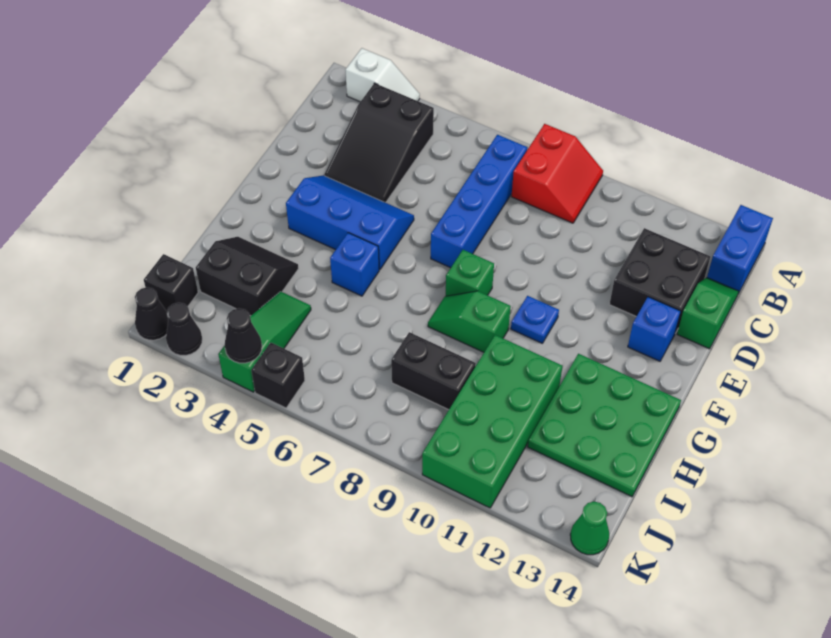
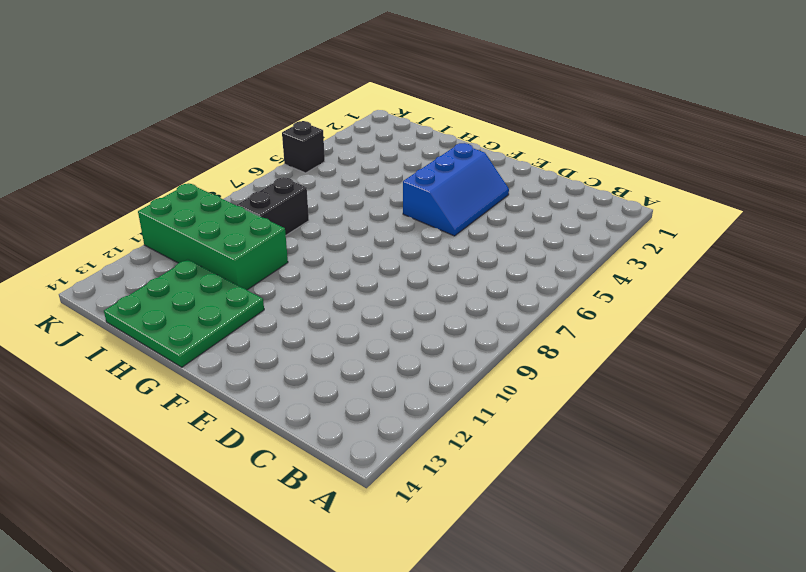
none -> white slope A2:A3 level 1 top 2
none -> red slope A8:B9 level 1 top 8
none -> blue brick A14:B14 level 1

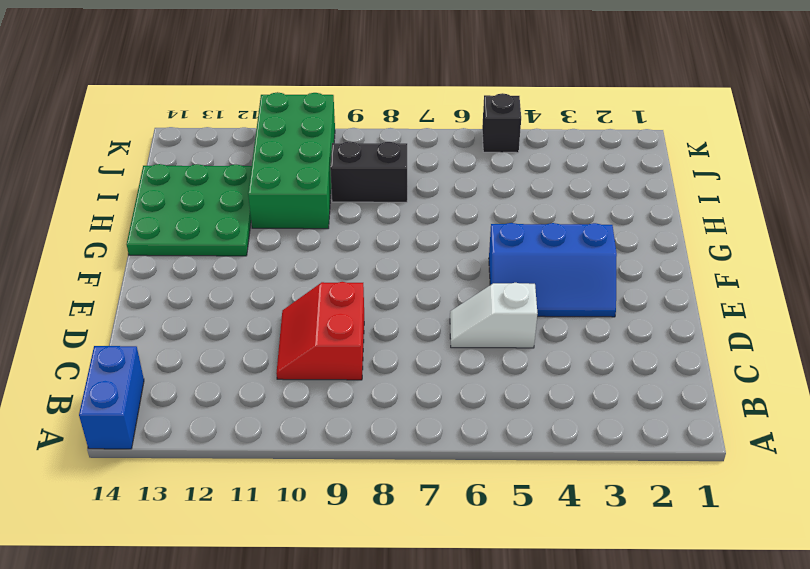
red slope C9:D10 level 1 top 9 -> red slope A8:B9 level 1 top 8
white slope D5:D6 level 1 top 5 -> white slope A2:A3 level 1 top 2
none -> black slope B3:D4 level 1 top B
none -> blue brick B7:E7 level 1
none -> black brick C12:D13 level 1

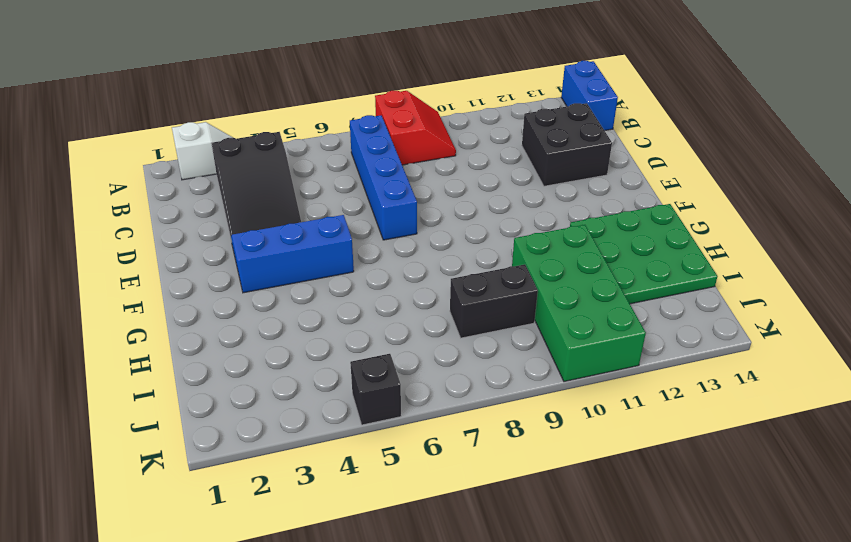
none -> green slope C14:D14 level 1 top D
none -> blue brick E13 level 1
none -> green brick F8 level 1

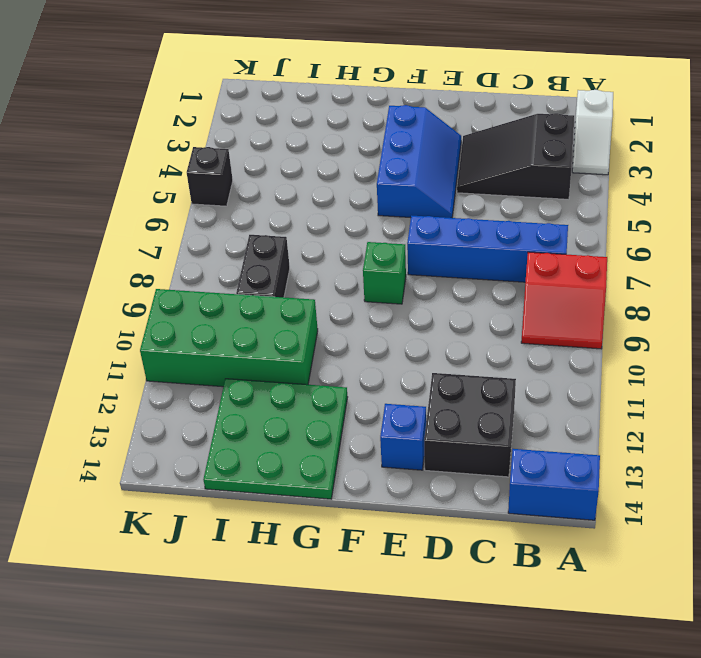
none -> green slope C14:D14 level 1 top D
none -> blue plate F10 level 1
none -> blue brick G5 level 1

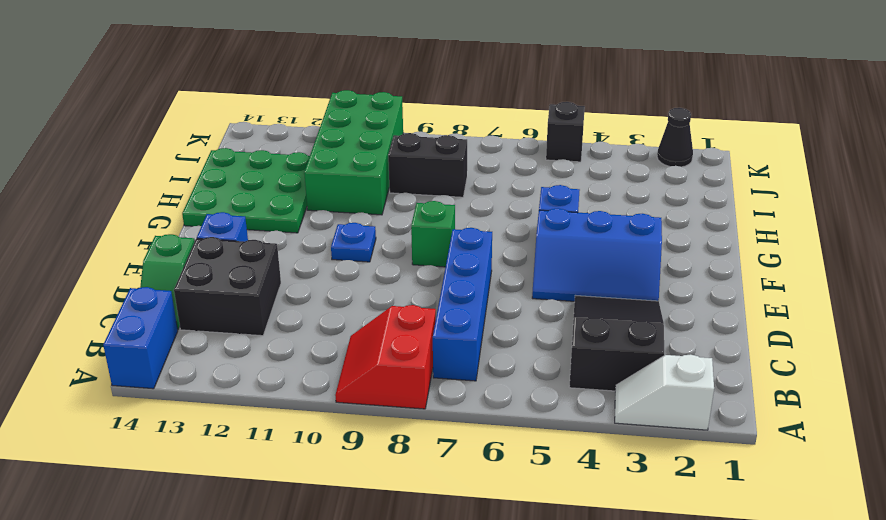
none -> green slope G8:G9 level 1 top 9
none -> black slope H2:I3 level 1 top I
none -> green slope I4:K4 level 1 top K

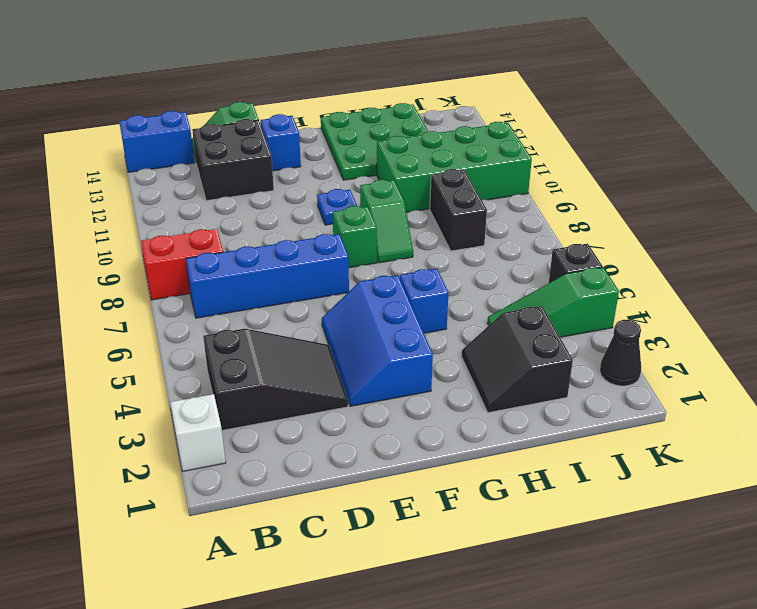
none -> black brick J1 level 1
none -> black cone K1 level 1
none -> green cone K14 level 1

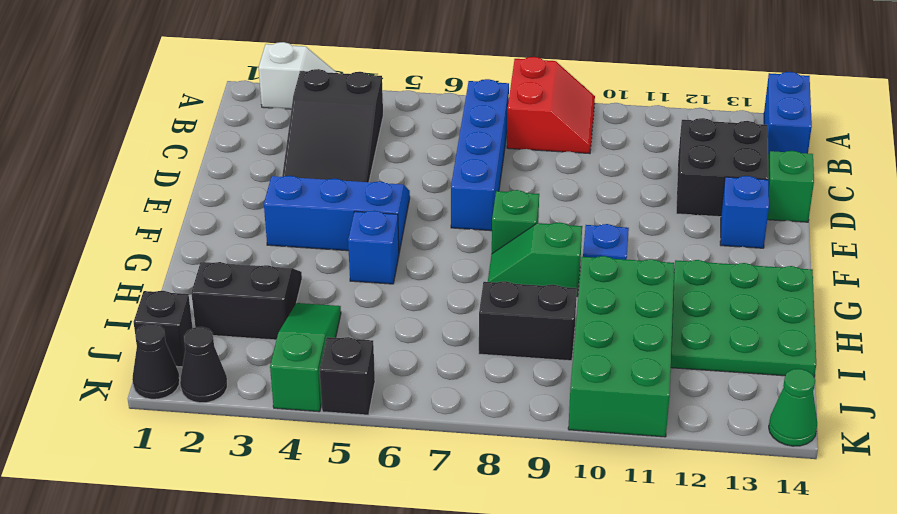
none -> black cone K4 level 2

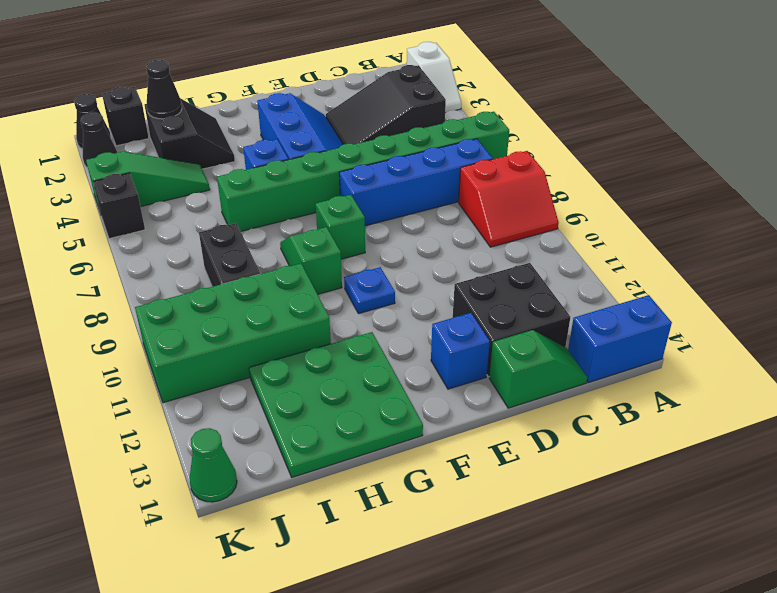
green brick A6:H6 level 1 -> none
black cone I2 level 2 -> black cone K4 level 2

